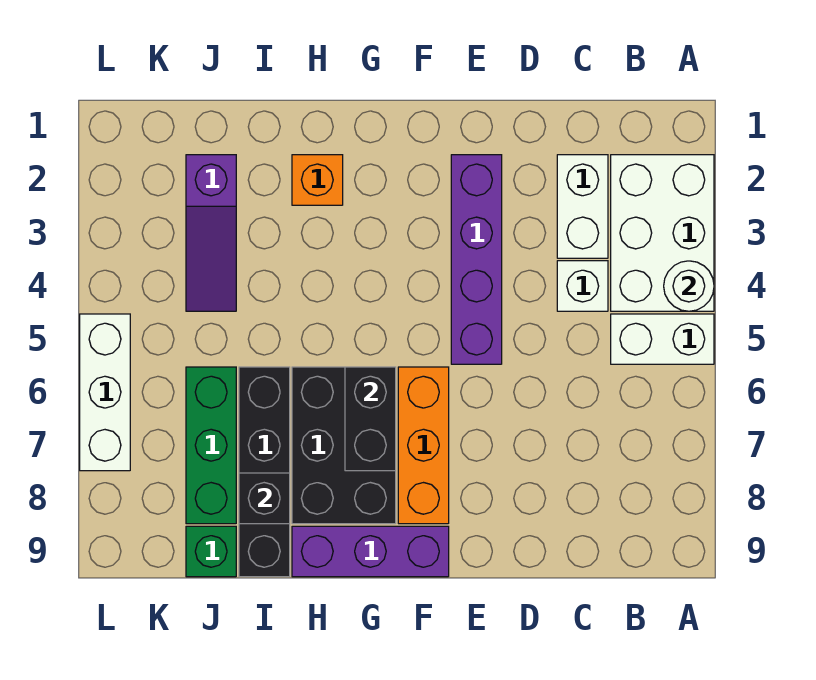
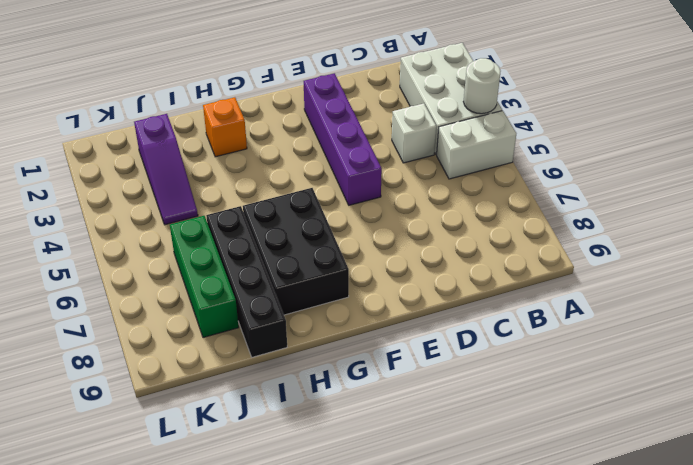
none -> white brick C2:C3 level 1
none -> orange brick F6:F8 level 1
none -> purple brick F9:H9 level 1

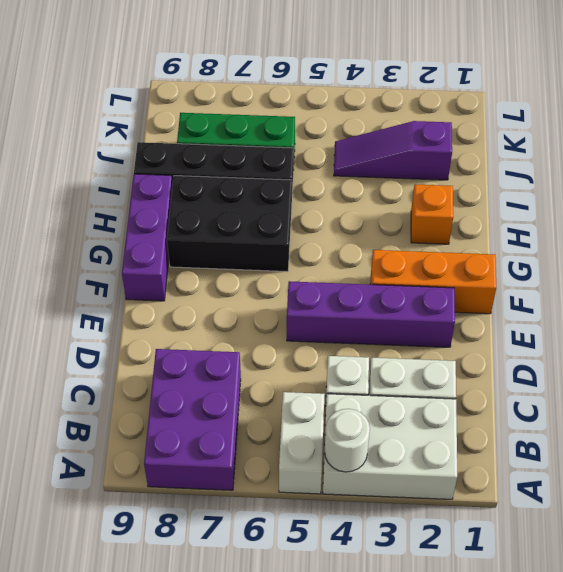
purple brick A7:C8 level 1 -> none
orange brick F1:F3 level 1 -> orange brick F6:F8 level 1
none -> green brick J9 level 1
none -> white brick L5:L7 level 1
none -> black brick G6:G7 level 2

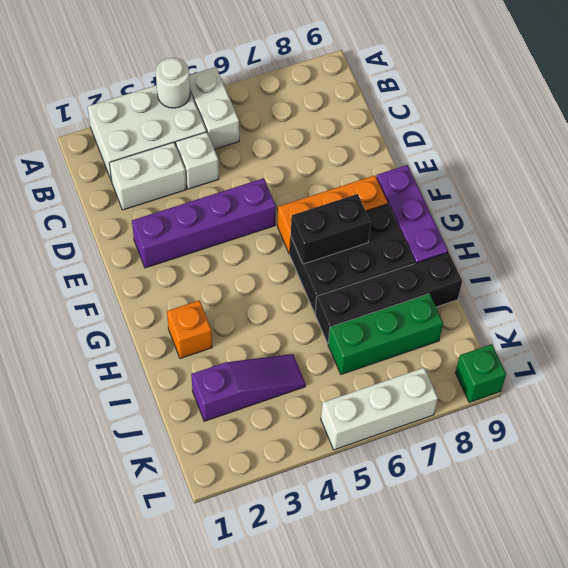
green brick L9 level 1 -> green brick J9 level 1
none -> black brick I8 level 2

